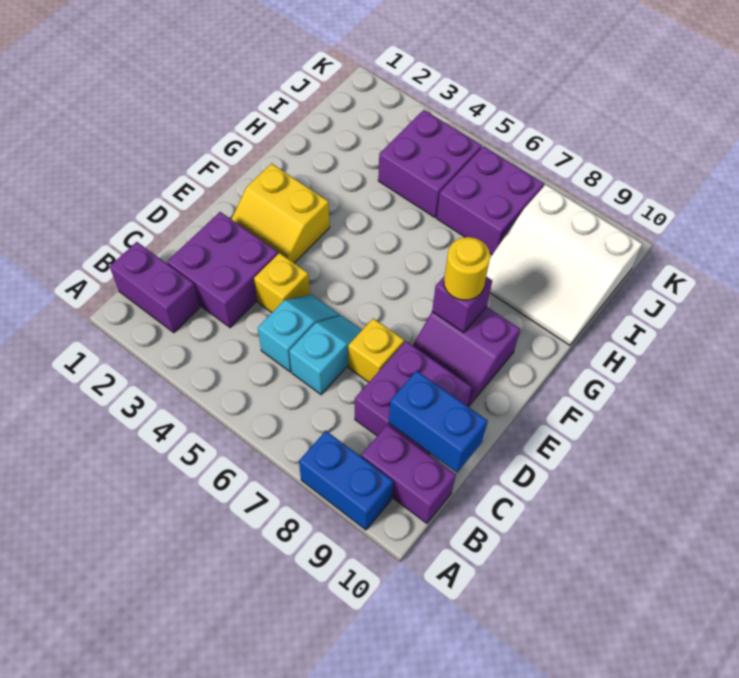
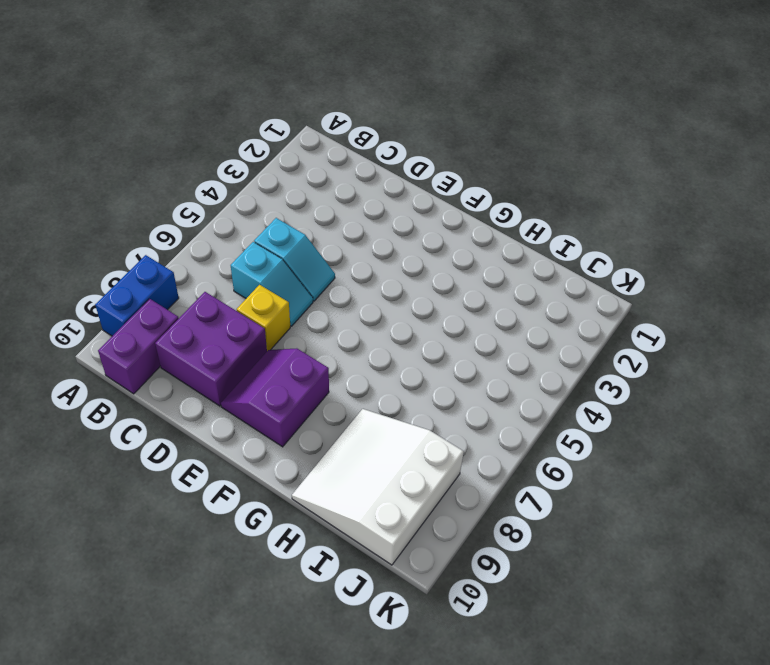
none -> purple brick B1:B2 level 1
none -> purple brick C2:D3 level 1
none -> yellow brick D4 level 1

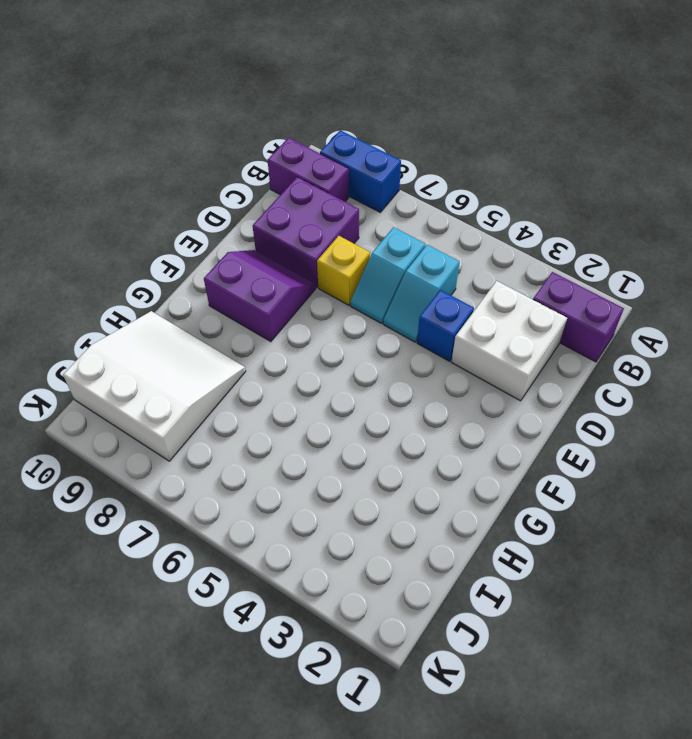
white brick C2:D3 level 1 -> purple brick C2:D3 level 1
blue brick D4 level 1 -> yellow brick D4 level 1
none -> yellow slope E2:F3 level 1 top F
none -> purple brick I4:J5 level 1
none -> purple brick I6:J7 level 1

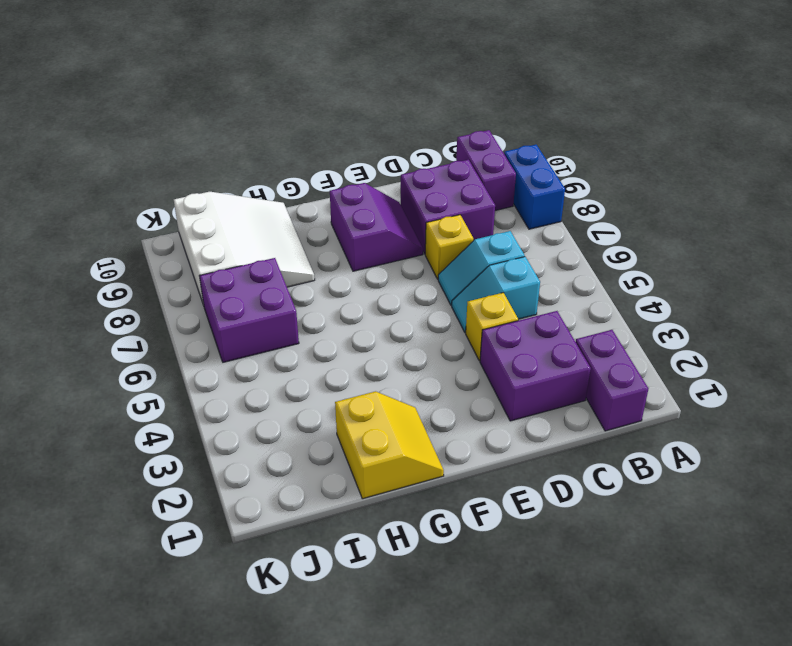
yellow slope G1:H2 level 1 top H -> yellow slope E2:F3 level 1 top F
none -> purple brick I4:J5 level 1
none -> blue brick C9:C10 level 2
none -> purple brick F8 level 2

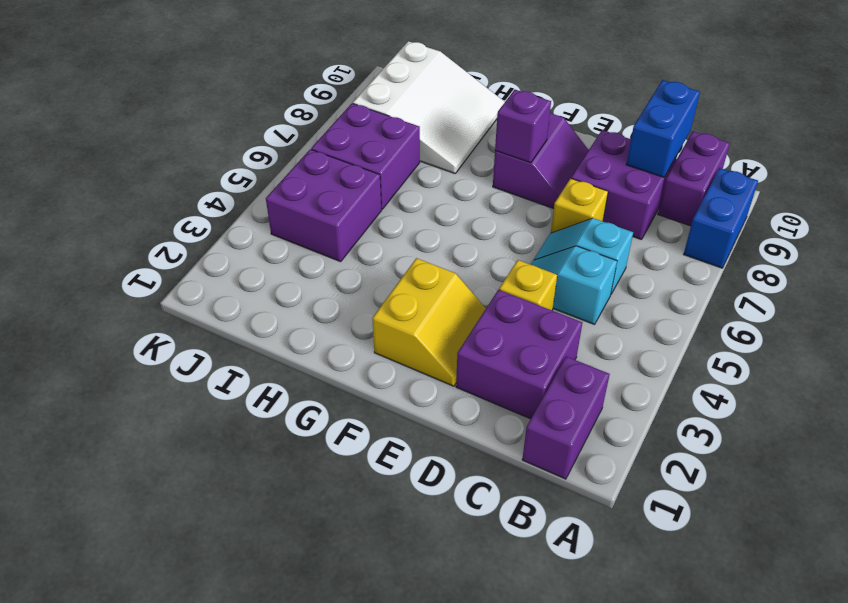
none -> yellow round brick F8 level 3

